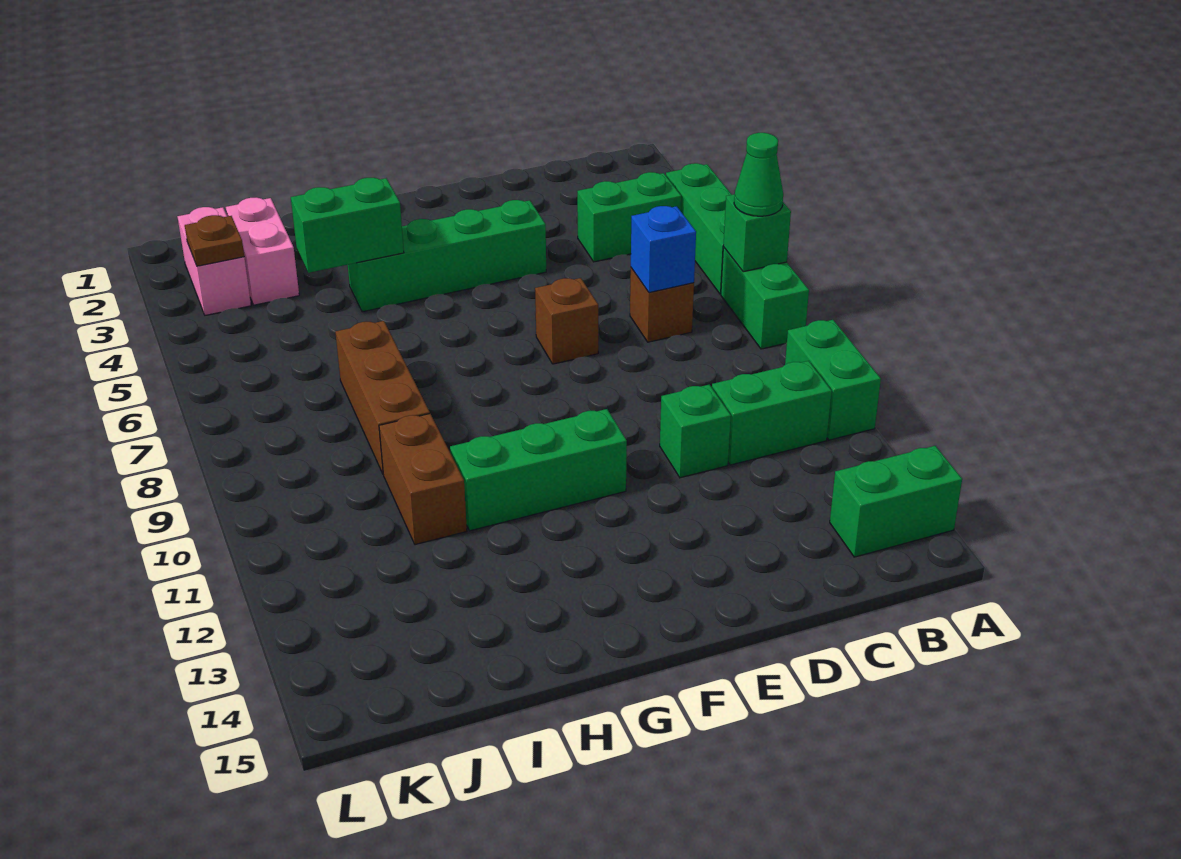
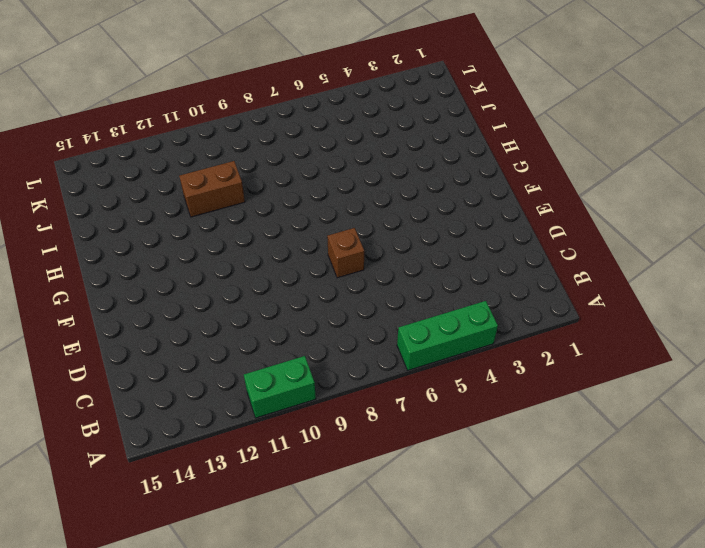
none -> green brick A7:A8 level 1
none -> green brick A14:B14 level 1
none -> green brick B4:C4 level 1

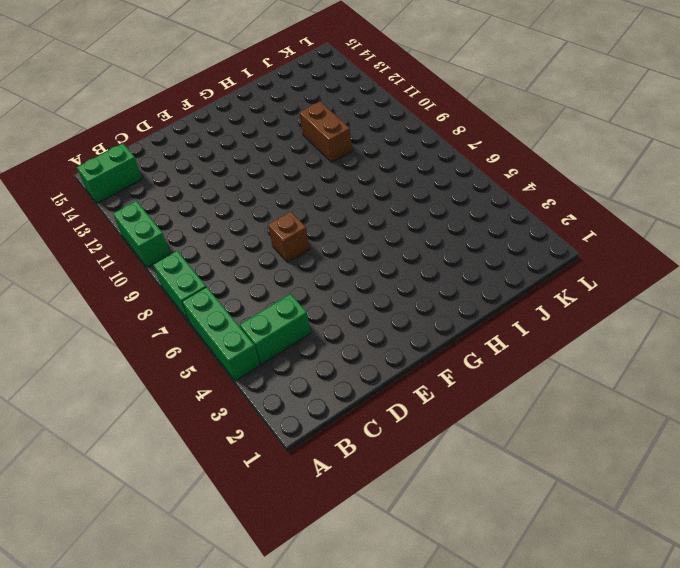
none -> green brick B11:C11 level 1
none -> brown brick C7 level 1
none -> green brick D11 level 1

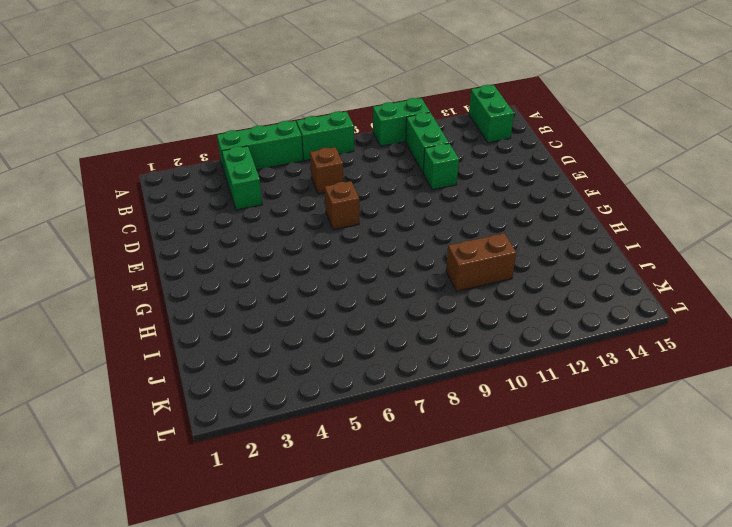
none -> green brick E4:H4 level 1
none -> green brick F11:H11 level 1
none -> brown brick I7:I9 level 1

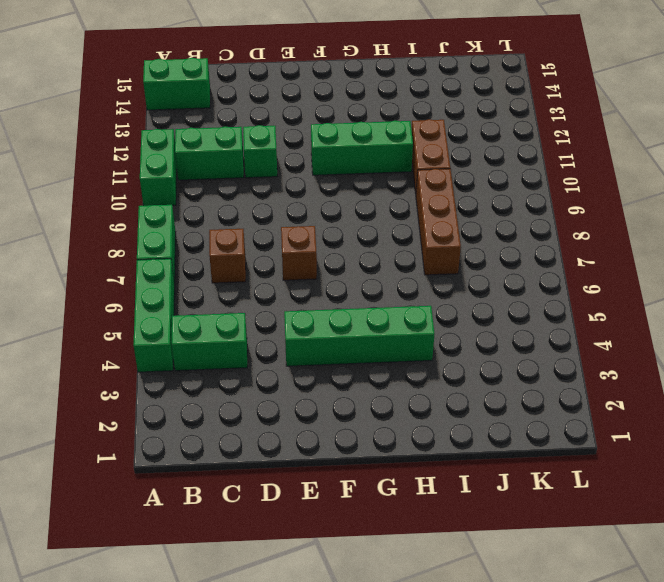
none -> pink brick J2:J3 level 1
none -> pink brick K2:K3 level 1
none -> green brick A7 level 2

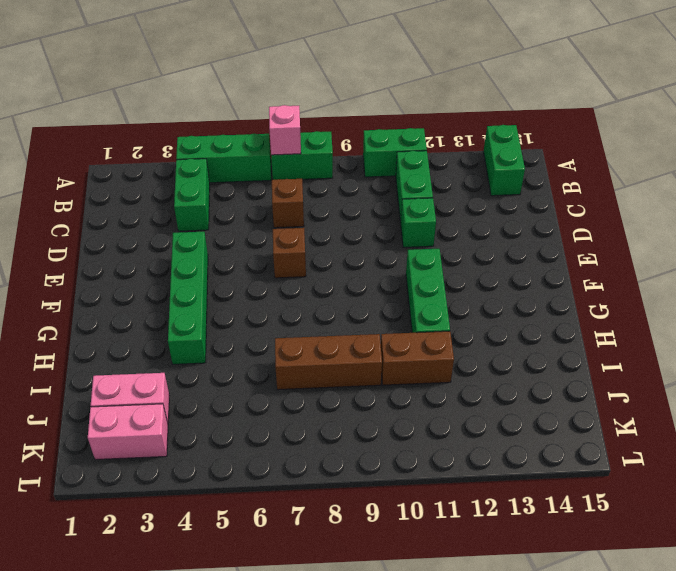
pink brick A7 level 2 -> green brick A7 level 2
none -> blue brick C7 level 2
none -> green brick H4:I4 level 2
none -> brown plate K3 level 2

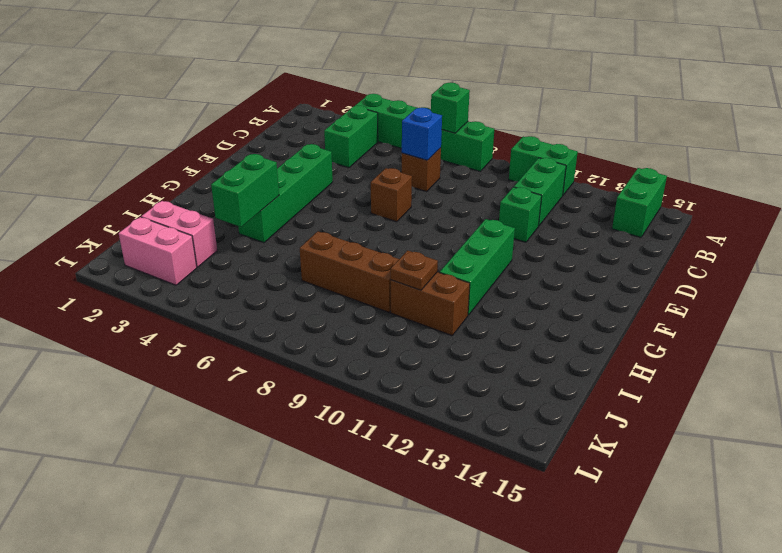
brown plate I10 level 2 -> brown plate K3 level 2
none -> green cone A7 level 3

